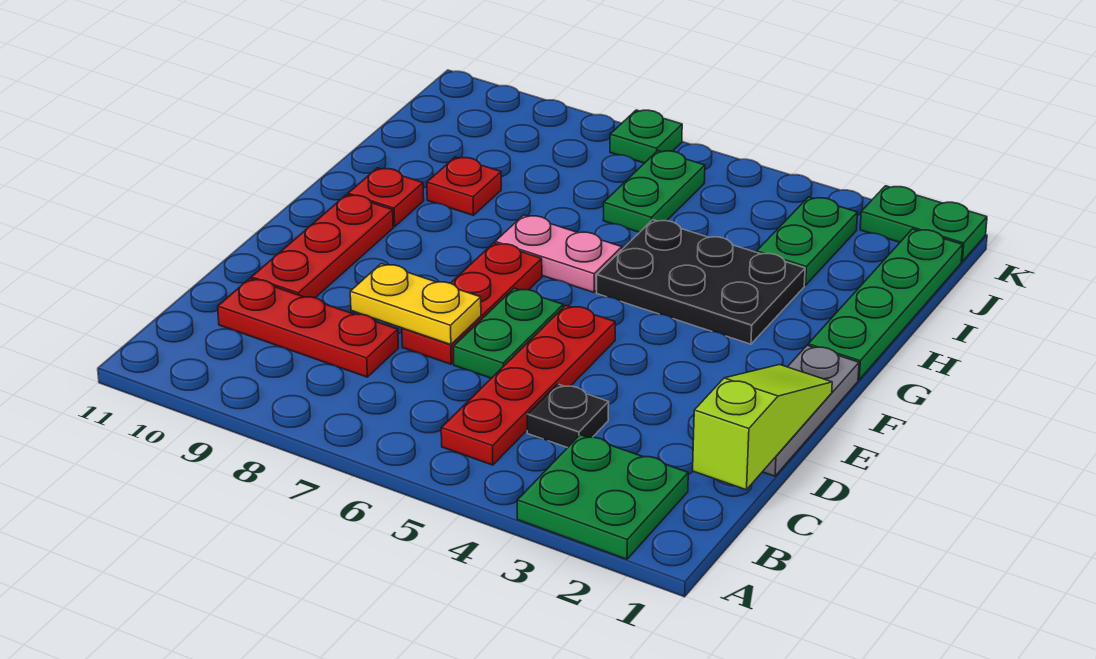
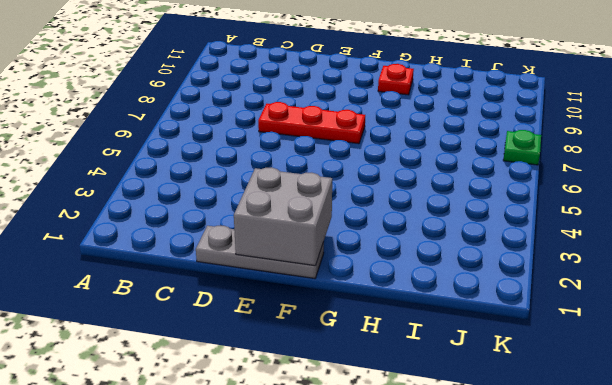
grey brick E1:F2 level 2 -> lime slope C1:E1 level 2 top C
none -> green plate A2:B3 level 1
none -> red plate B5:E5 level 1
none -> black plate C4 level 1

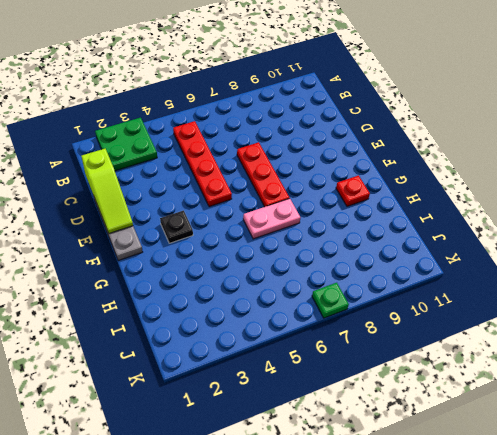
black plate F3 level 1 -> black plate C4 level 1
none -> red plate C8:C10 level 1
none -> green plate D6:E6 level 1
none -> red plate D10:F10 level 1

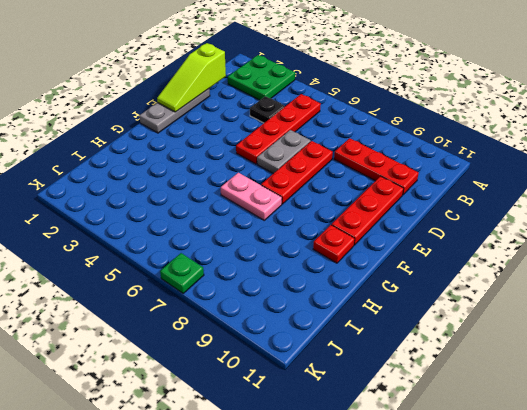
grey plate D6:E6 level 1 -> green plate D6:E6 level 1
none -> green plate G1:J1 level 1
none -> black plate G3:H5 level 1
none -> red plate H9 level 1

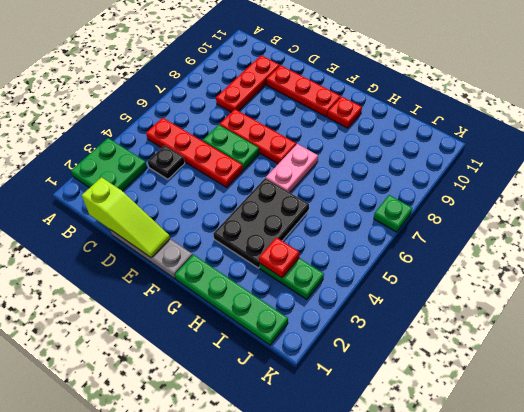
red plate I3 level 2 -> red plate H9 level 1
none -> green plate I6:J6 level 1
none -> green plate K1:K2 level 1
none -> yellow plate D7:D8 level 2

